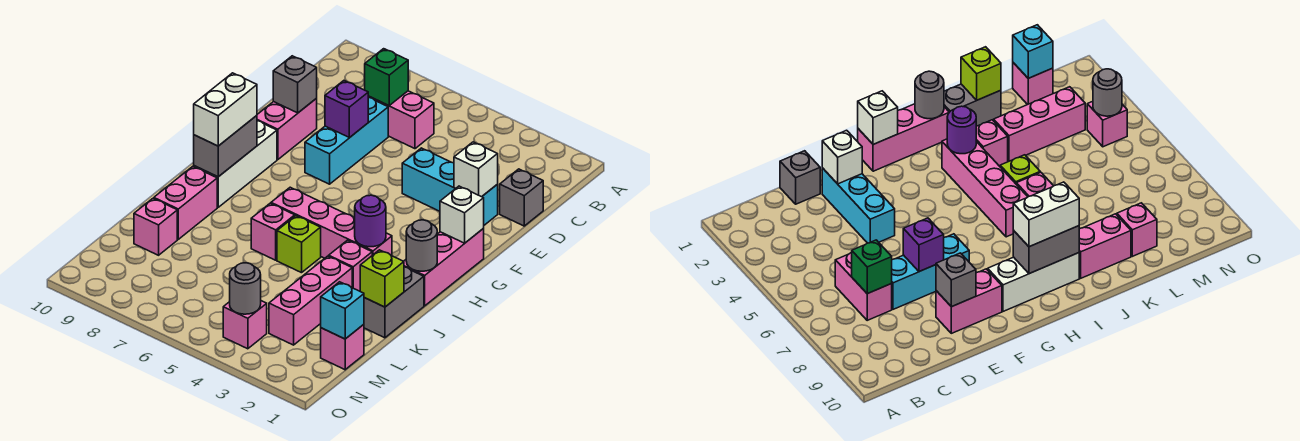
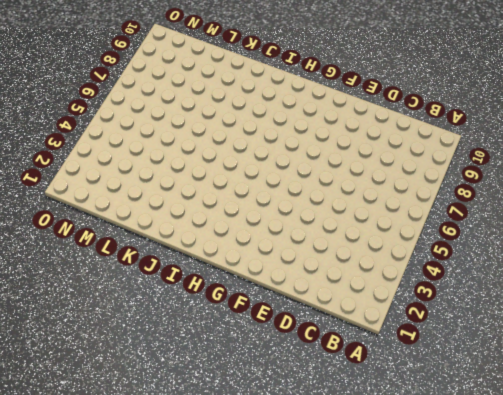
none -> pink brick C6:C7 level 1
none -> grey brick D1 level 1
none -> cyan brick D7:F7 level 1

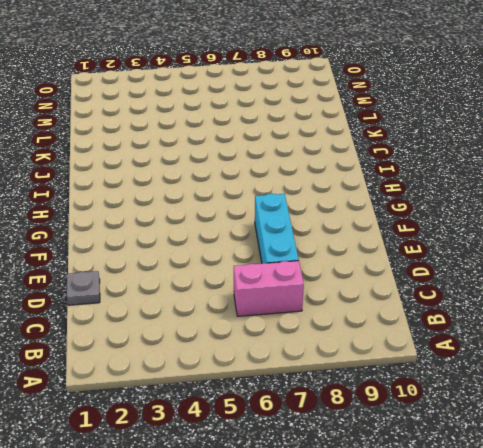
grey plate D1 level 1 -> grey brick D1 level 1
none -> cyan brick E2:E4 level 1
none -> pink brick E9:F9 level 1
none -> pink brick G1:I1 level 1

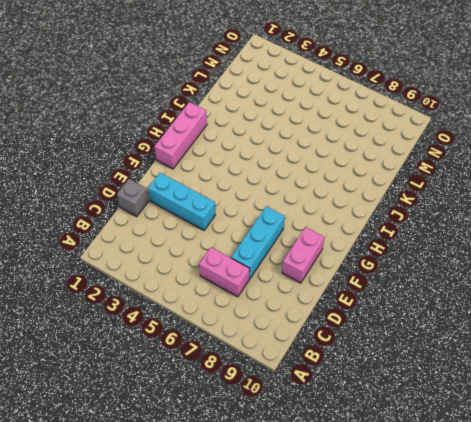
none -> white brick G9:I9 level 1
none -> pink brick I3:I6 level 1
none -> grey brick J1:K1 level 1

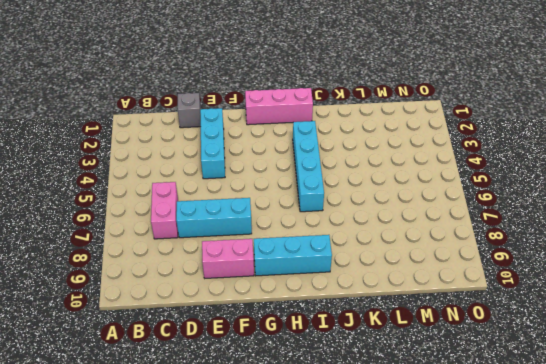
cyan brick G9:I9 level 1 -> white brick G9:I9 level 1
cyan brick I3:I6 level 1 -> pink brick I3:I6 level 1
none -> grey brick J1:K1 level 1
none -> pink brick J3 level 1
none -> lime brick J5 level 1

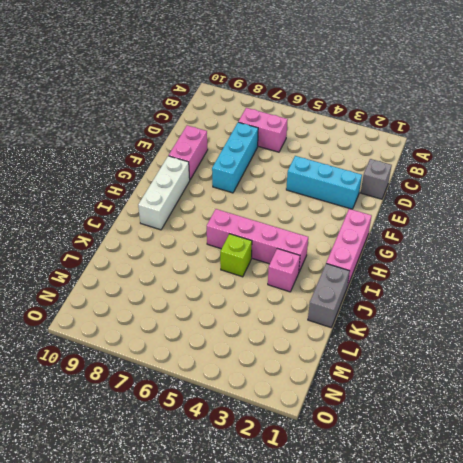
none -> pink brick J6 level 1
none -> pink brick J9:K9 level 1
none -> pink brick K3:M3 level 1

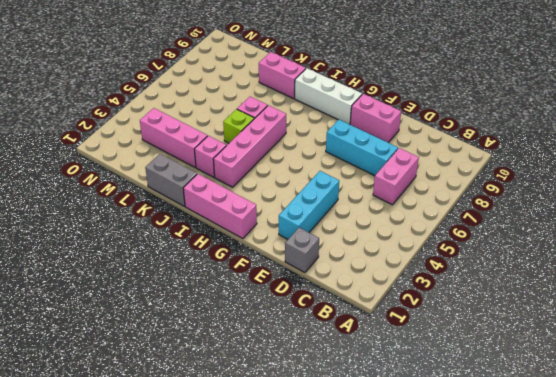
none -> pink brick L9 level 1
none -> pink brick M1 level 1
none -> pink brick N4 level 1

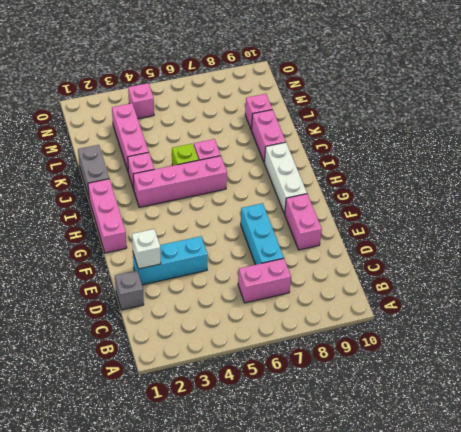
none -> pink brick M1 level 1
none -> green brick C7 level 2
none -> purple brick E7 level 2

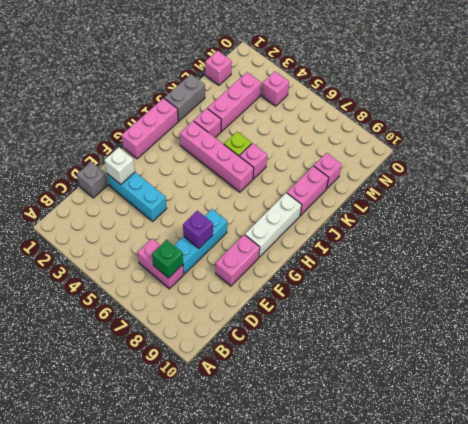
none -> grey brick E9 level 2
none -> white brick G1 level 2
none -> grey brick H9:I9 level 2

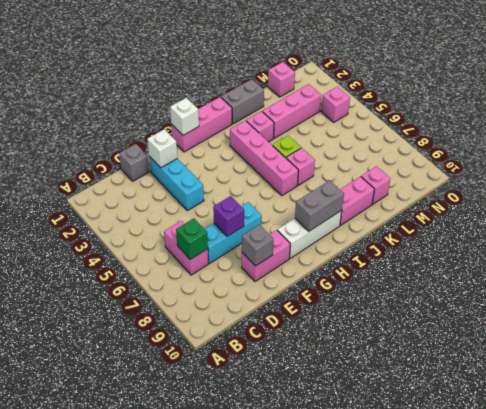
none -> grey round brick I1 level 2
none -> purple round brick I3 level 2
none -> lime brick K1 level 2

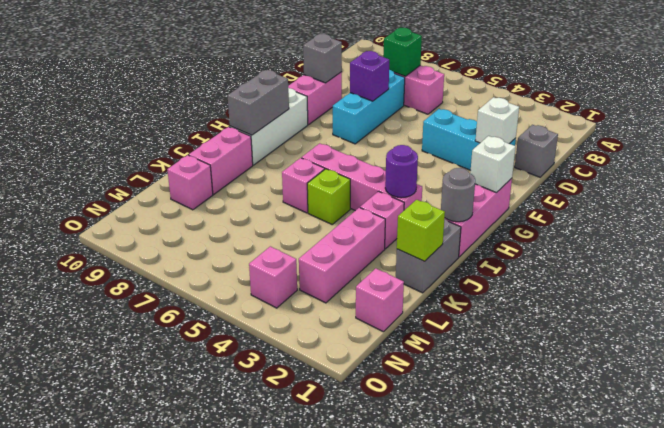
none -> cyan brick M1 level 2
none -> grey round brick N4 level 2
none -> white brick H9:I9 level 3

